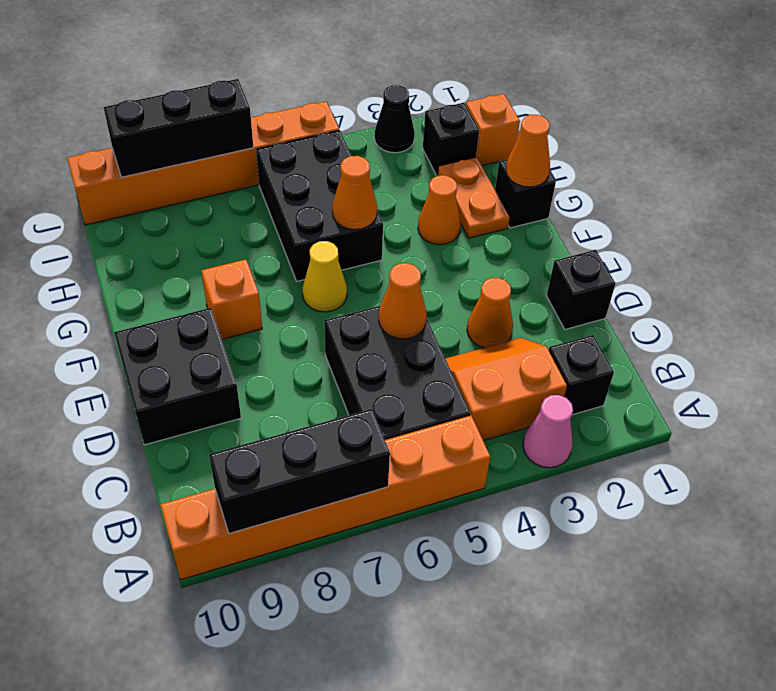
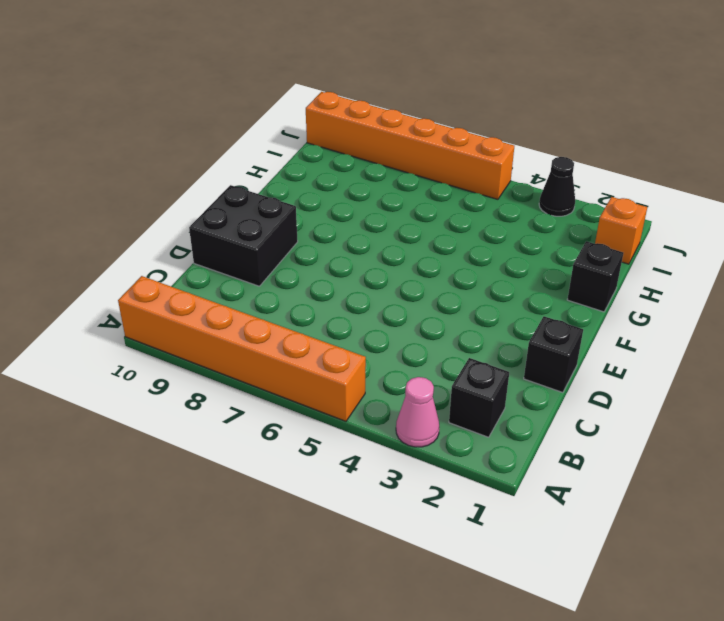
none -> orange slope B3:C4 level 1 top B
none -> black brick B5:D6 level 1
none -> orange cone D3 level 1

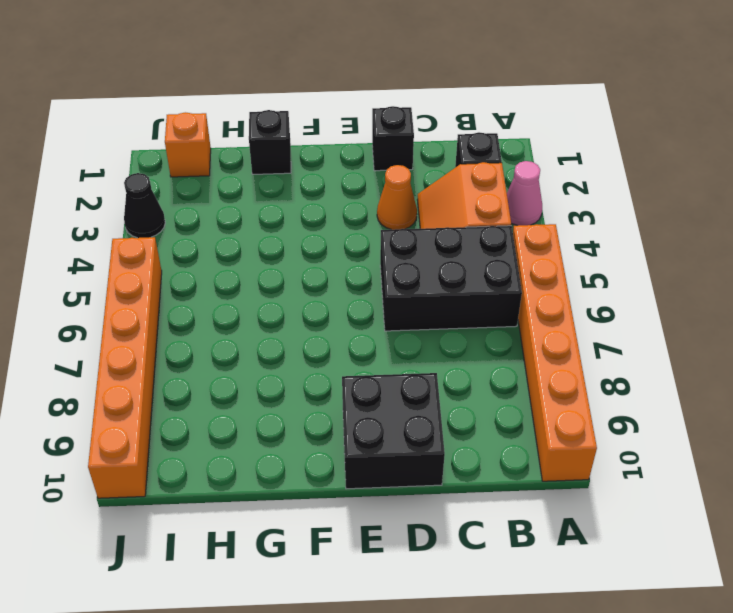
none -> yellow cone F6 level 1
none -> orange brick F8 level 1
none -> orange plate G2:H2 level 1

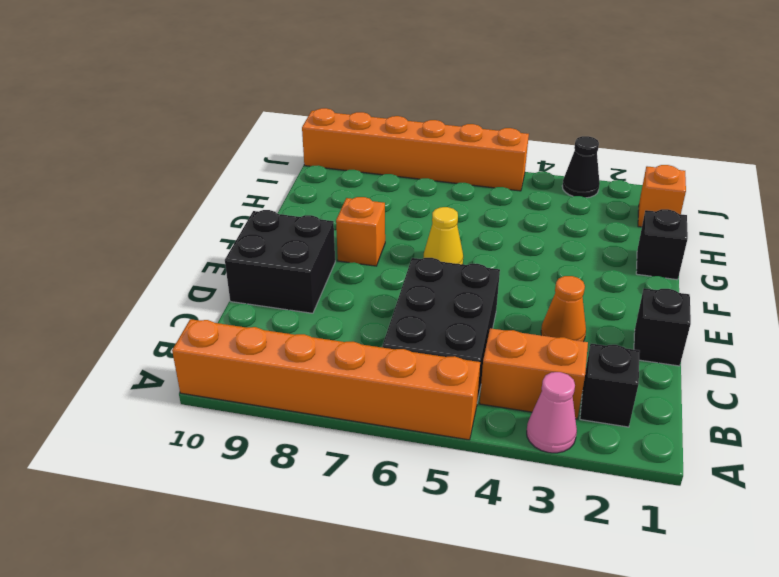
none -> orange plate G2:H2 level 1
none -> orange cone G3 level 1
none -> black brick G5:I6 level 1

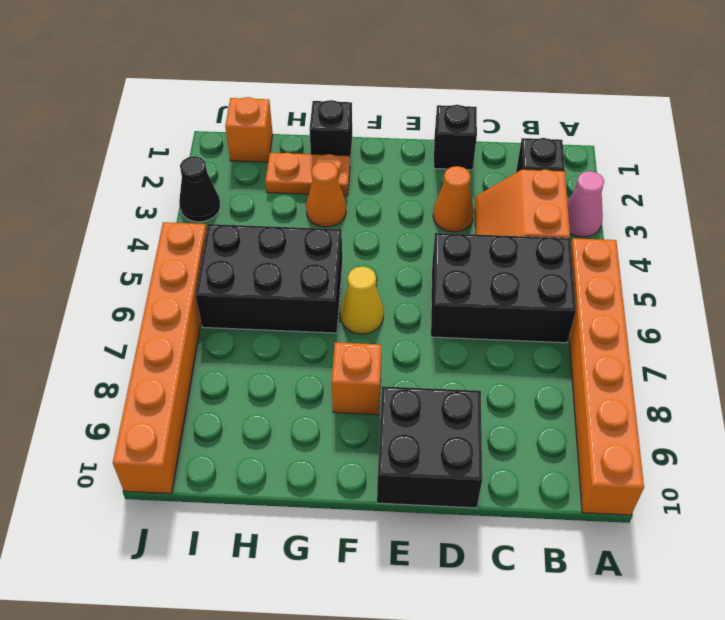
none -> black brick I2 level 1
none -> black brick A7:A9 level 2
none -> orange cone D5 level 2

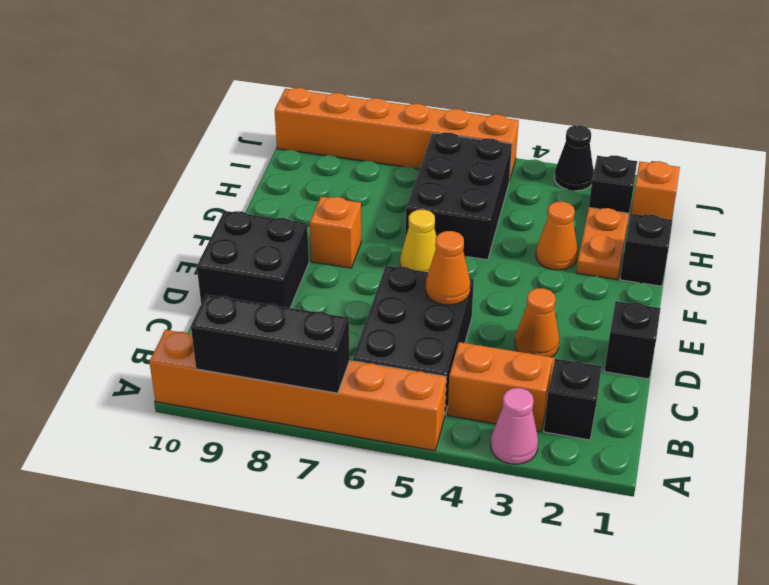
none -> orange cone G1 level 2
none -> orange cone G5 level 2
none -> black brick J7:J9 level 2

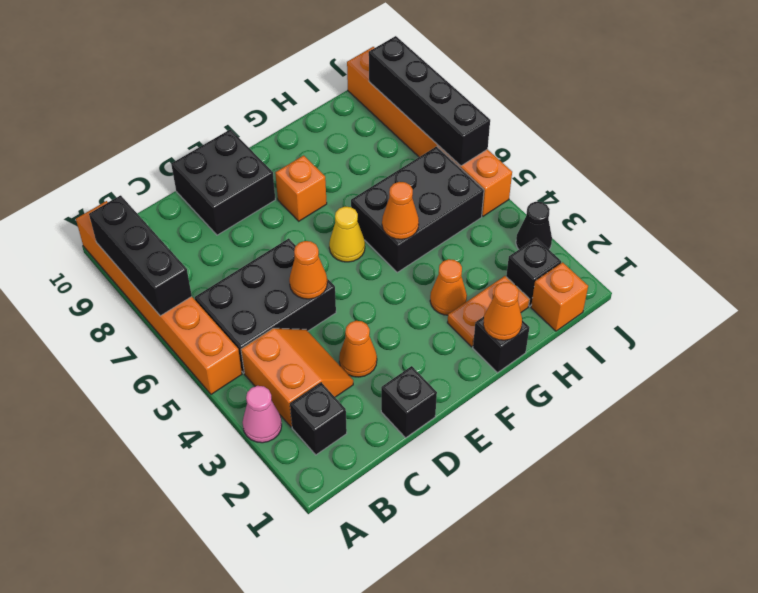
black brick J6:J9 level 2 -> black brick J7:J9 level 2

